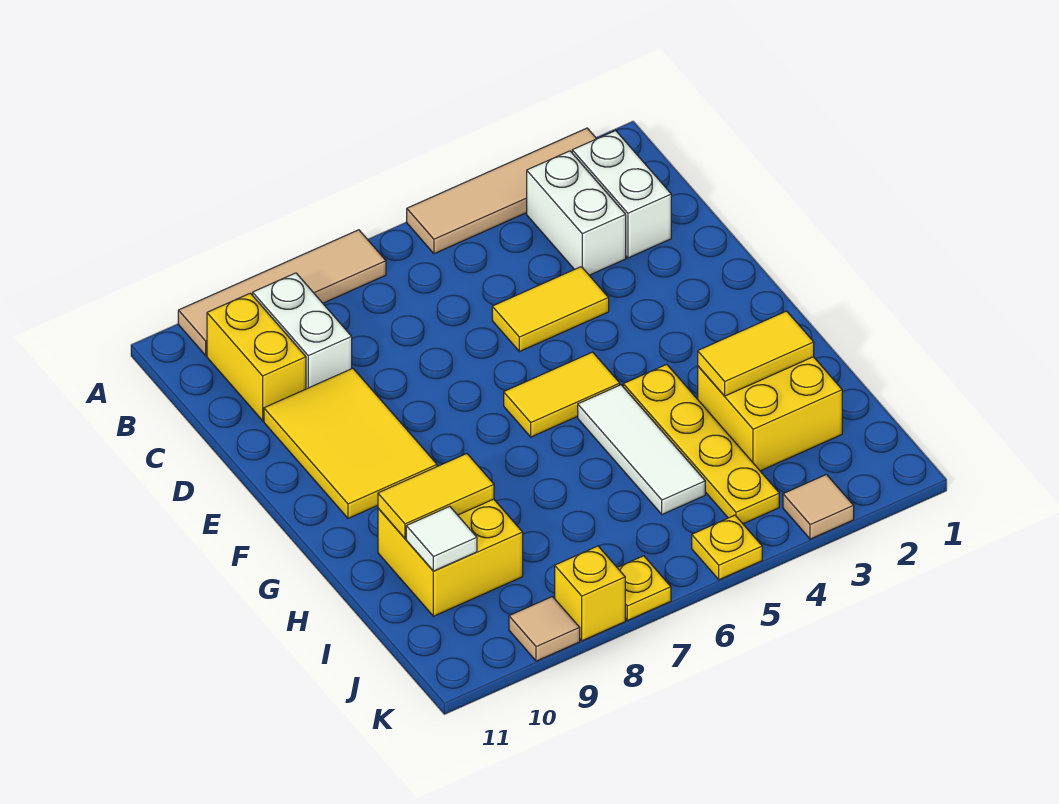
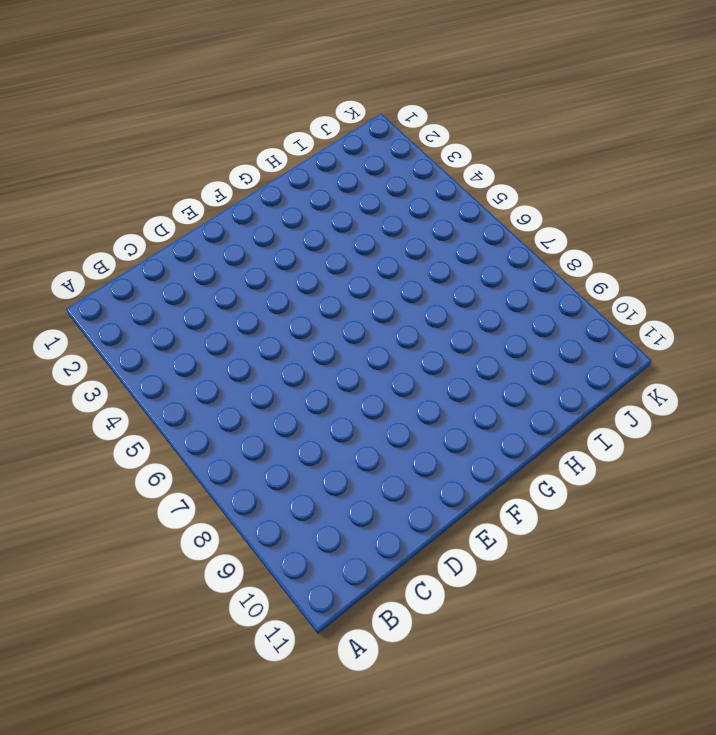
none -> tan tile A2:A5 level 1
none -> tan tile A7:A10 level 1
none -> white brick B2:C2 level 1

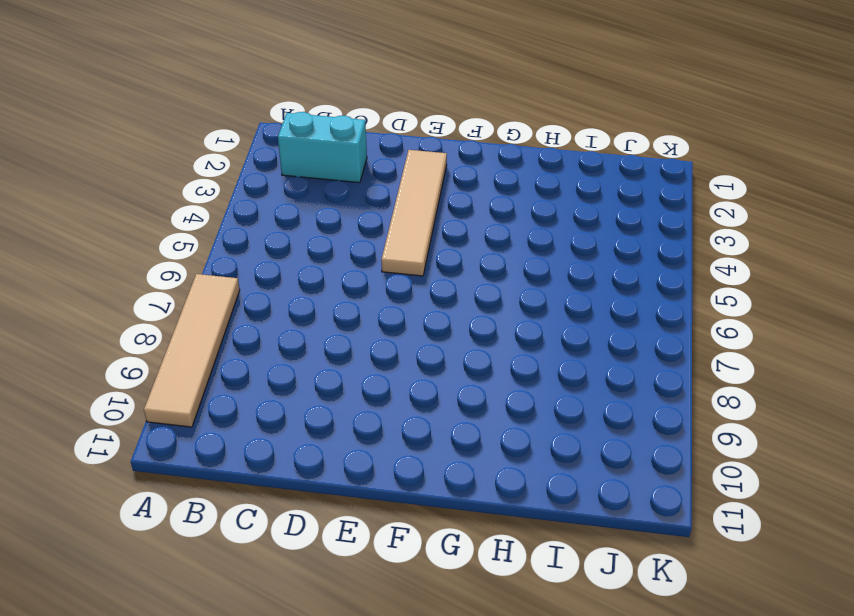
cyan brick B2:C2 level 1 -> white brick B2:C2 level 1
tan tile E2:E5 level 1 -> tan tile A2:A5 level 1
none -> white brick B3:C3 level 1
none -> white brick B9:C9 level 1
none -> yellow brick B10:C10 level 1

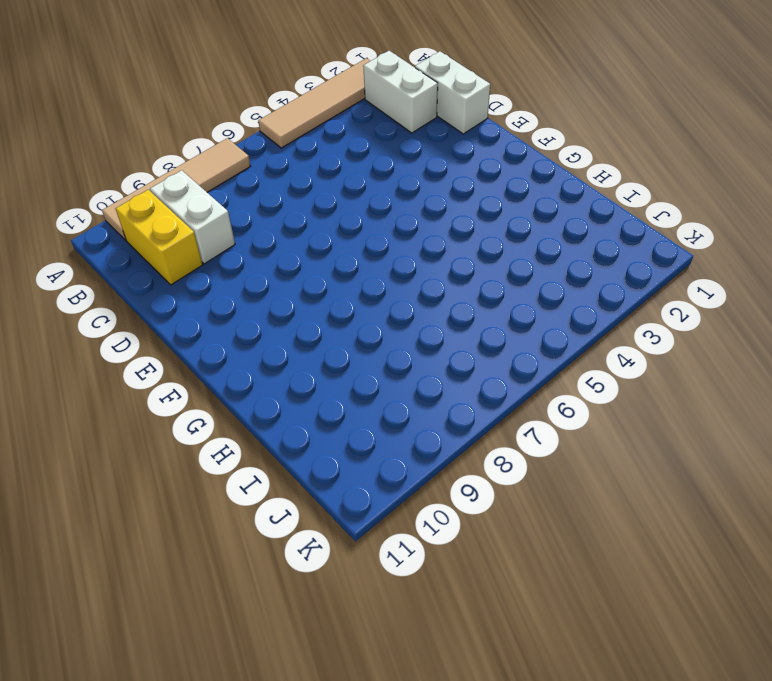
white brick C1:D1 level 1 -> white brick B3:C3 level 1
none -> yellow tile D4:D5 level 1
none -> yellow tile D9:F10 level 1
none -> yellow tile F5:F6 level 1

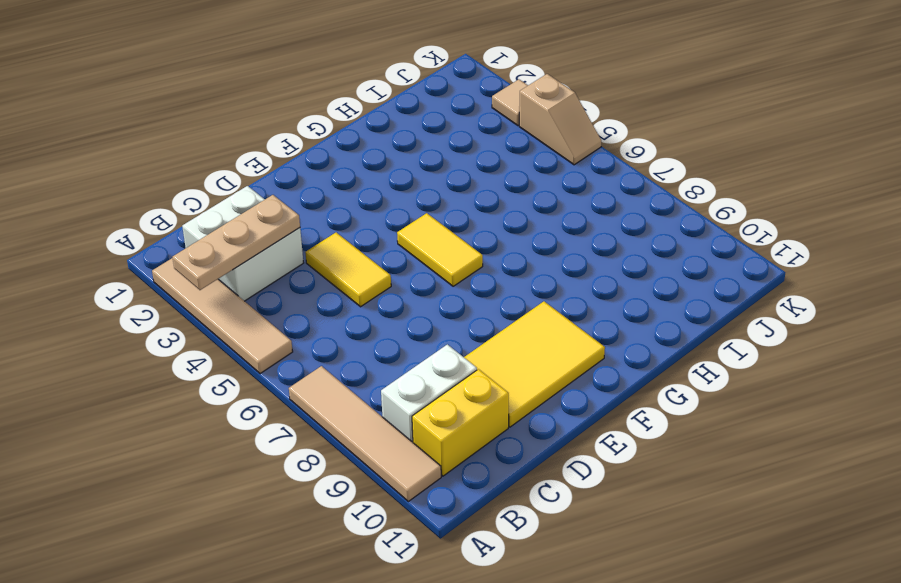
tan plate A3:C3 level 2 -> none
tan slope K4:K5 level 1 top 4 -> yellow plate K5 level 1
none -> yellow plate G4:J4 level 1
none -> white tile G5:I5 level 1
none -> yellow brick H2:I3 level 1

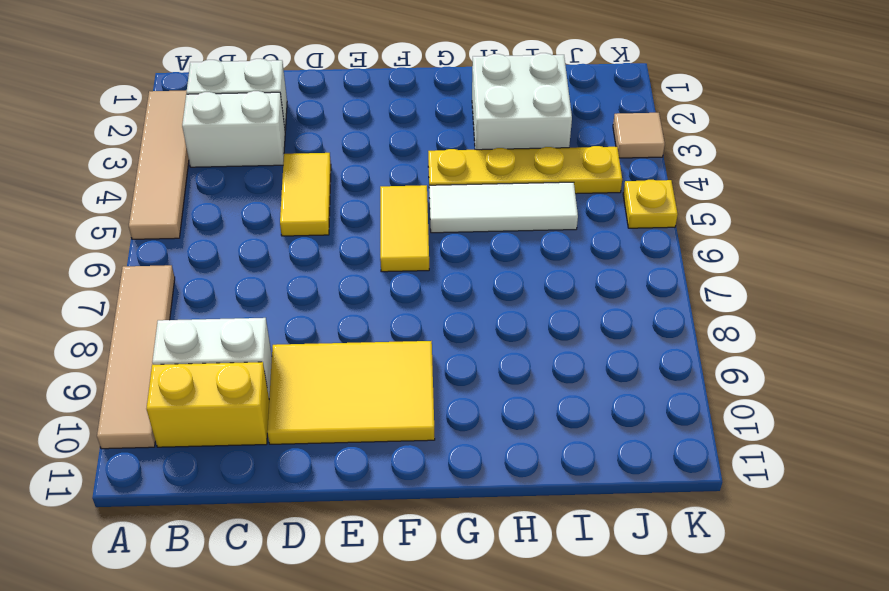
white brick H2:I3 level 1 -> yellow brick H2:I3 level 1
none -> yellow brick H9:I10 level 1
none -> yellow plate K7 level 1
none -> yellow brick K8 level 1

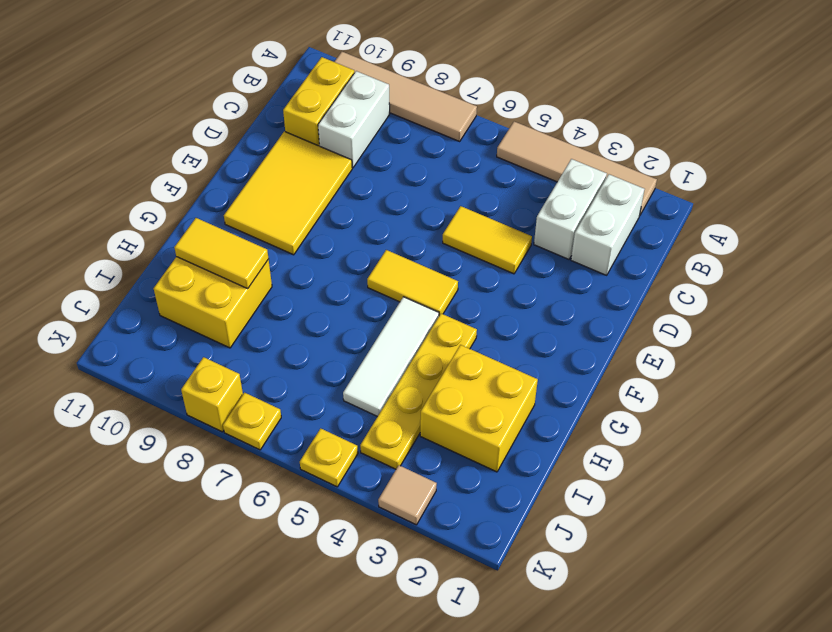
none -> tan tile K9 level 1
none -> yellow tile H2:H3 level 2
none -> white tile I10 level 2

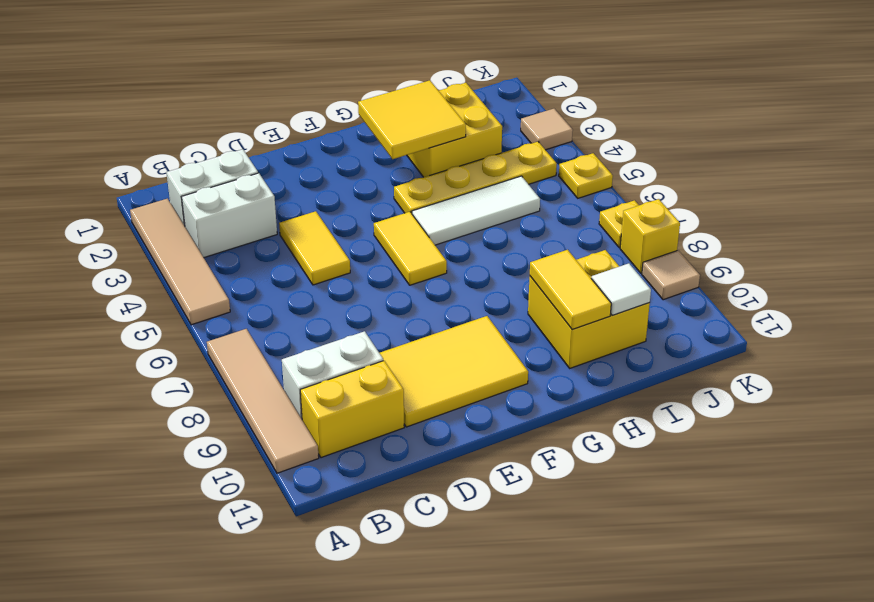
yellow tile G2:H3 level 2 -> yellow tile H2:H3 level 2

